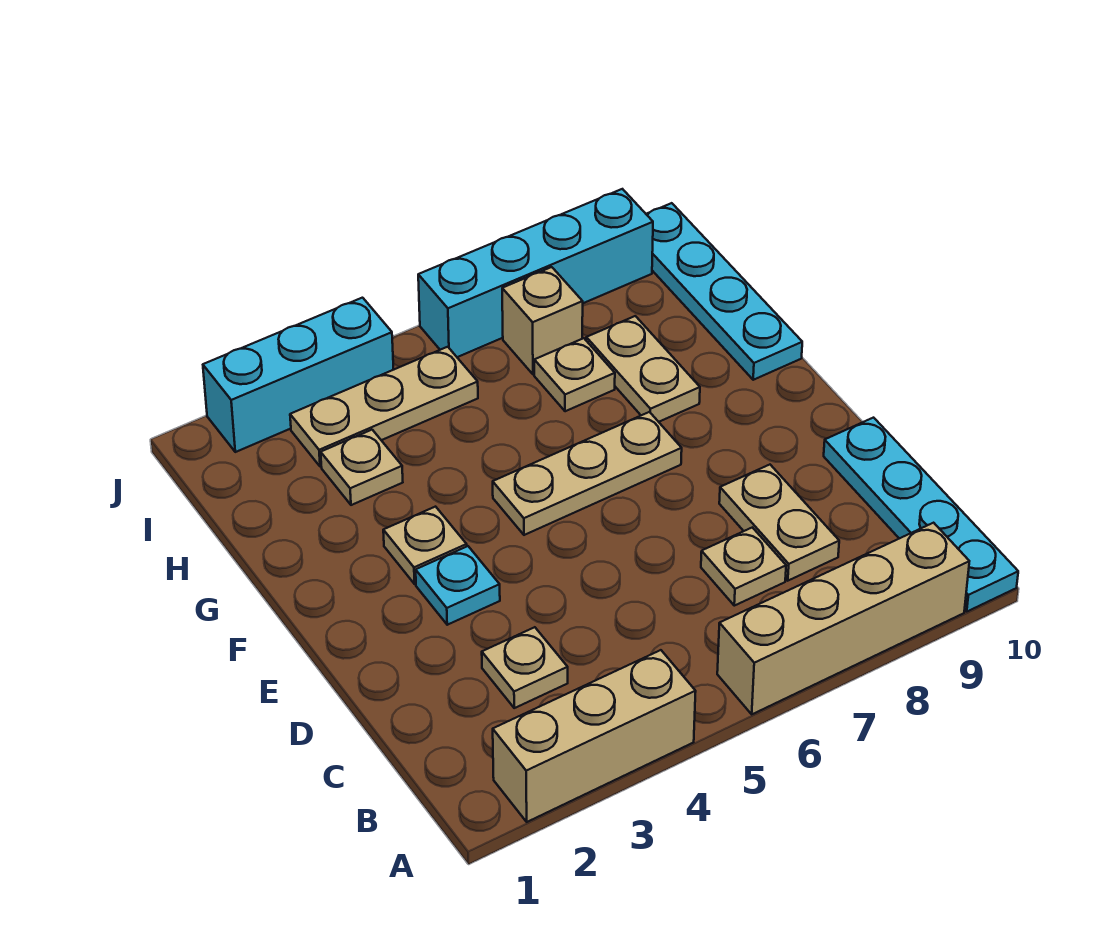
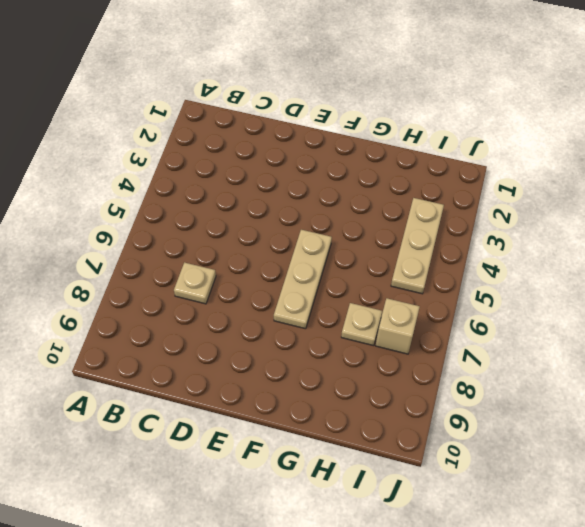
none -> tan brick A2:A4 level 1
none -> tan brick A6:A9 level 1
none -> cyan plate A10:D10 level 1

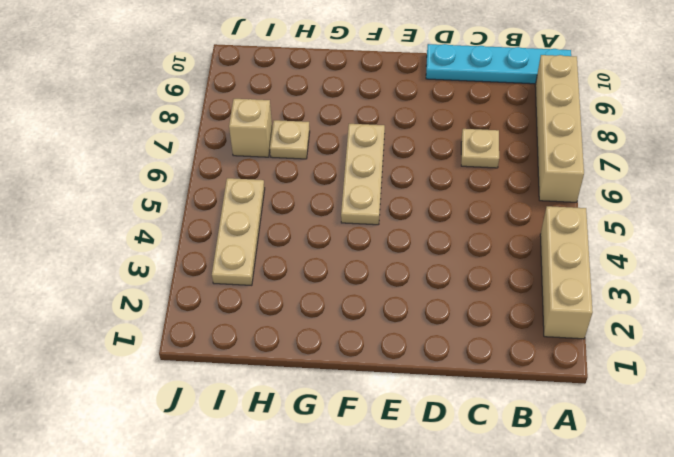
none -> tan plate C3 level 1
none -> tan plate C8:D8 level 1
none -> cyan plate E3 level 1

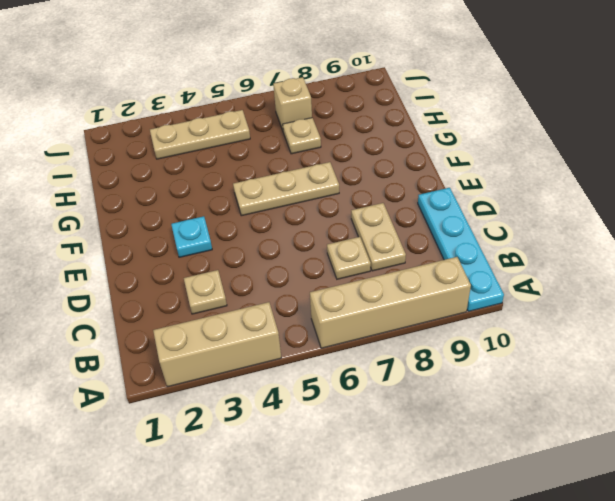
none -> tan plate F3 level 1
none -> tan plate G8:H8 level 1
none -> cyan plate G10:J10 level 1

